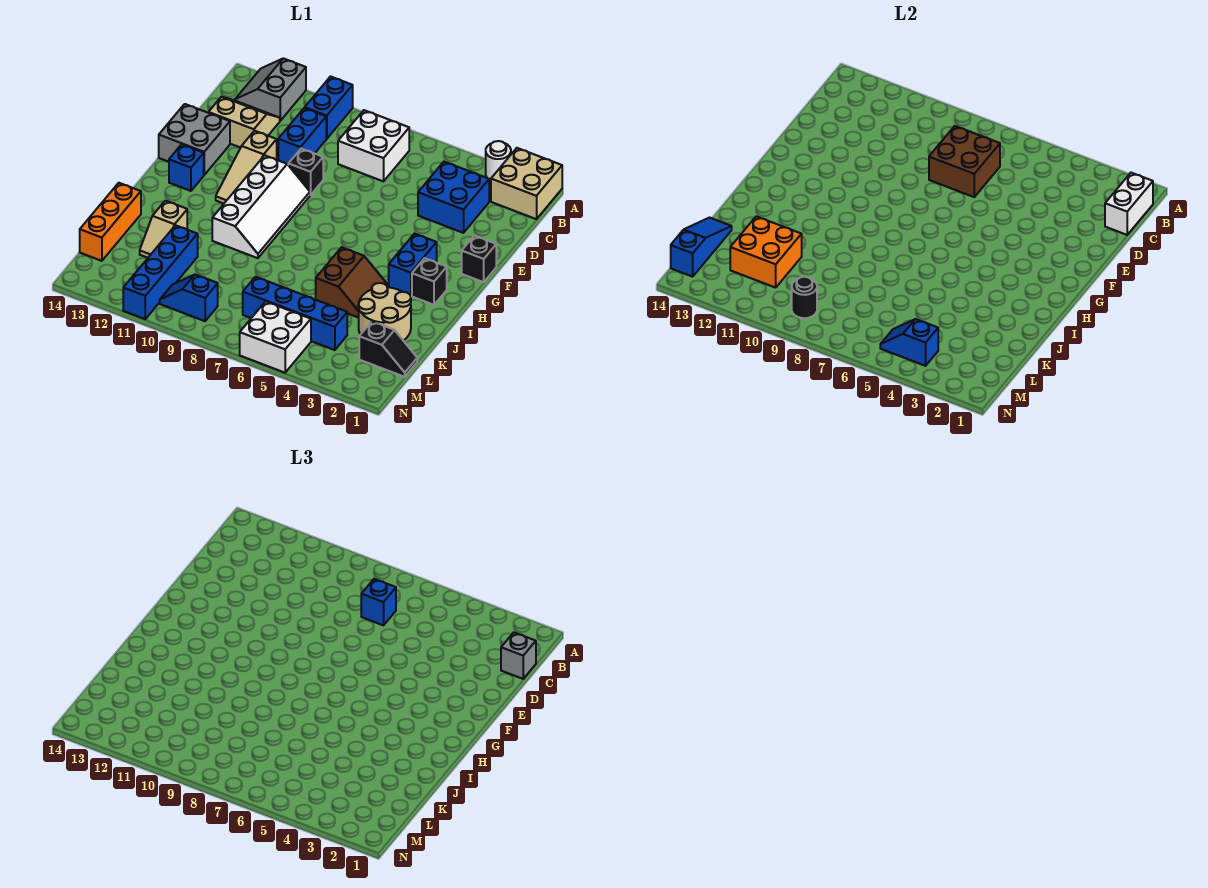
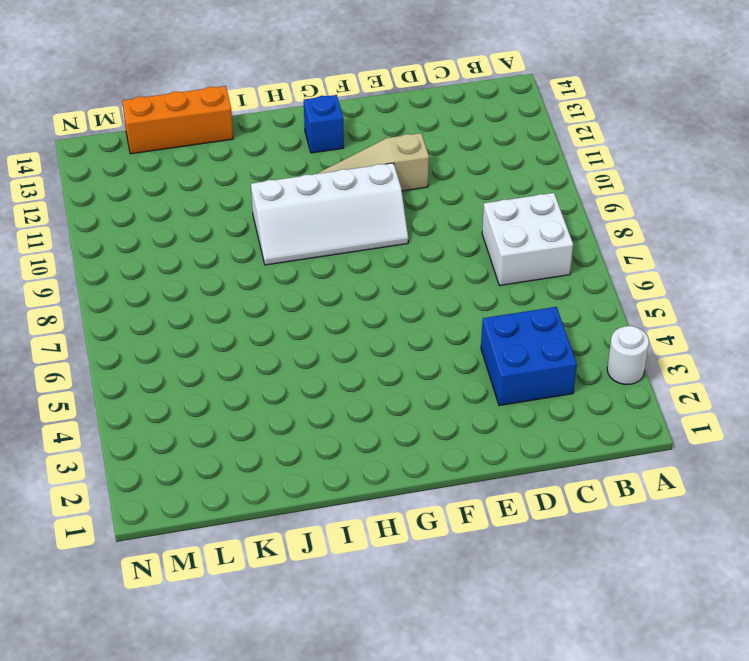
none -> tan brick A1:B2 level 1
none -> blue brick A10:B10 level 1
none -> grey slope A12:B13 level 1 top 12
none -> blue brick C10:D10 level 1

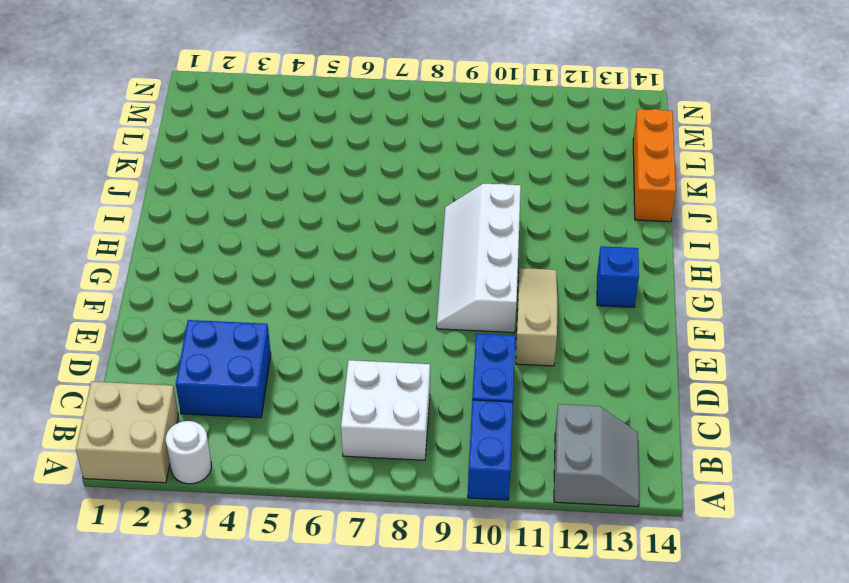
none -> tan slope C12:D13 level 1 top D
none -> black brick E9 level 1
none -> grey brick E13:F14 level 1
none -> black brick F1 level 1

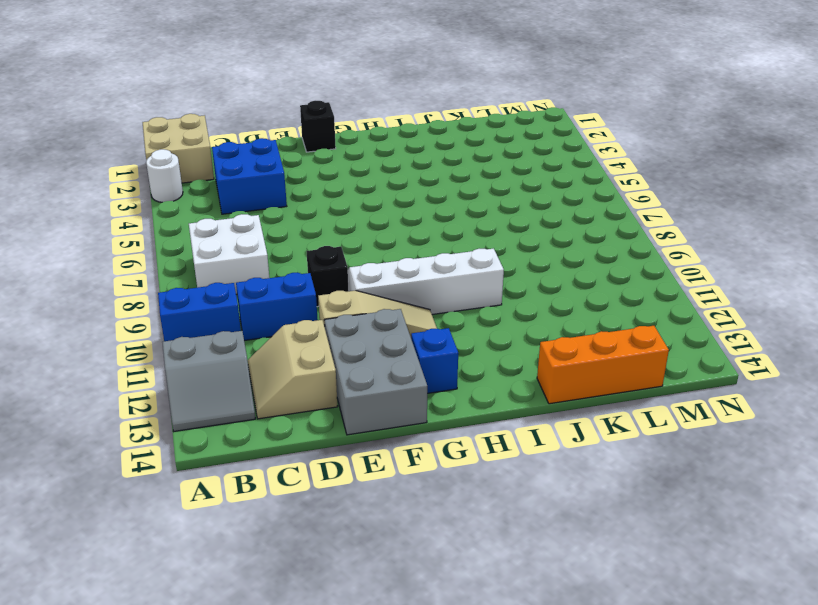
grey brick E12:F14 level 1 -> grey brick E13:F14 level 1
none -> blue brick G3:H3 level 1
none -> black brick H2 level 1
none -> brown slope I4:J5 level 1 top 5
none -> tan round brick J2:K3 level 1

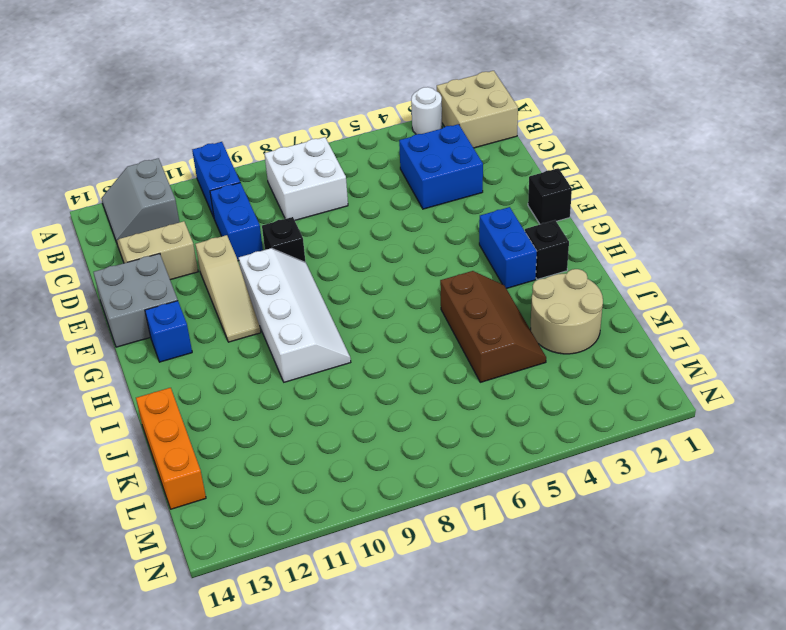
brown slope I4:K5 level 1 top 5 -> brown slope I4:J5 level 1 top 5
none -> tan slope J12:K12 level 1 top J
none -> blue brick K11:N11 level 1
none -> black slope L1:L2 level 1 top 2
none -> blue brick L4:L7 level 1

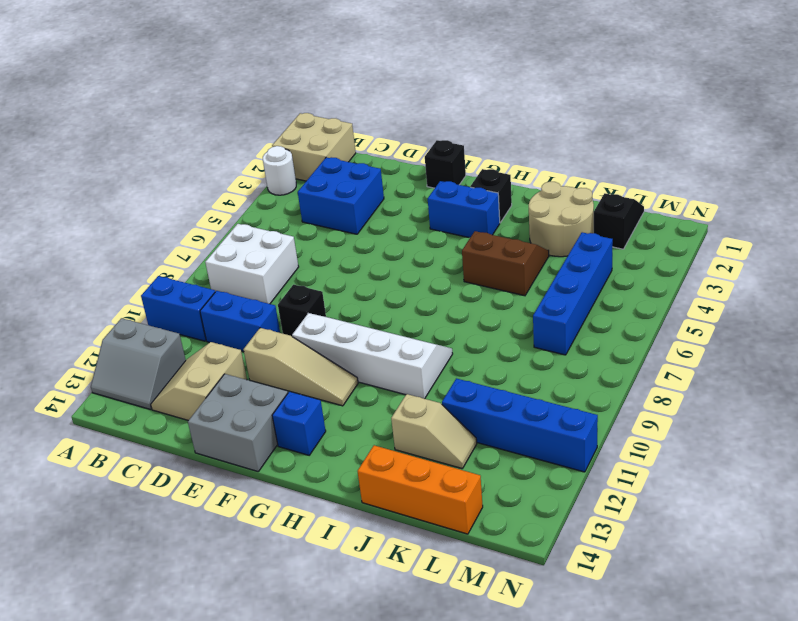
none -> white brick M5:N6 level 1
none -> blue slope M9:M10 level 1 top 9
none -> white brick B1:C1 level 2
none -> brown brick C7:D8 level 2

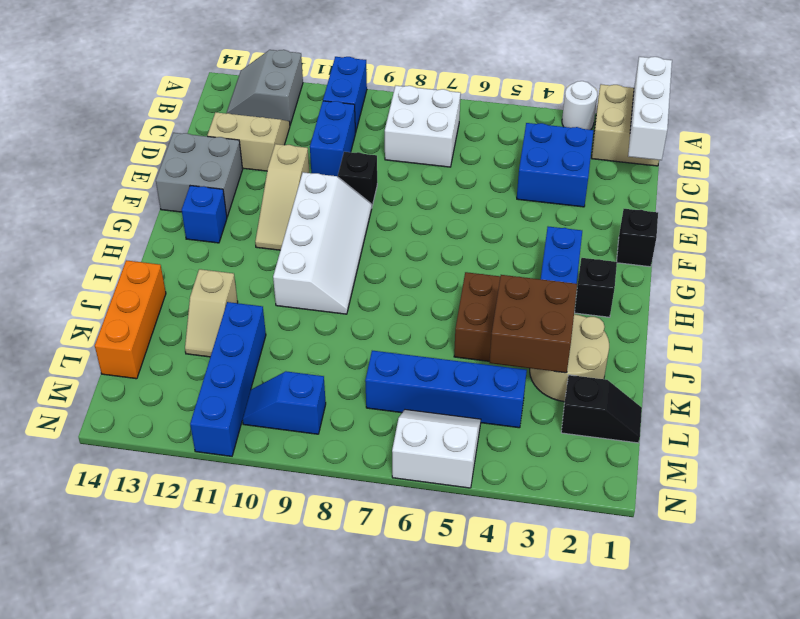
white brick A1:C1 level 2 -> white brick B1:C1 level 2
brown brick J3:K4 level 2 -> brown brick C7:D8 level 2
white slope M5:N6 level 1 top N -> white brick M5:N6 level 1
none -> orange brick K11:L12 level 2
none -> blue slope K14:M14 level 2 top M
none -> blue slope M4:M5 level 2 top 4
none -> black round brick M9 level 2

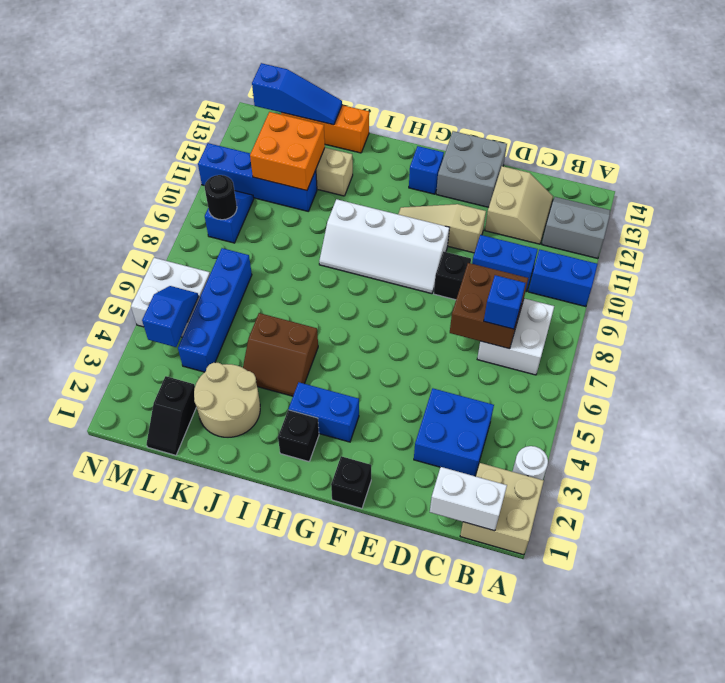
none -> grey brick C1 level 3

